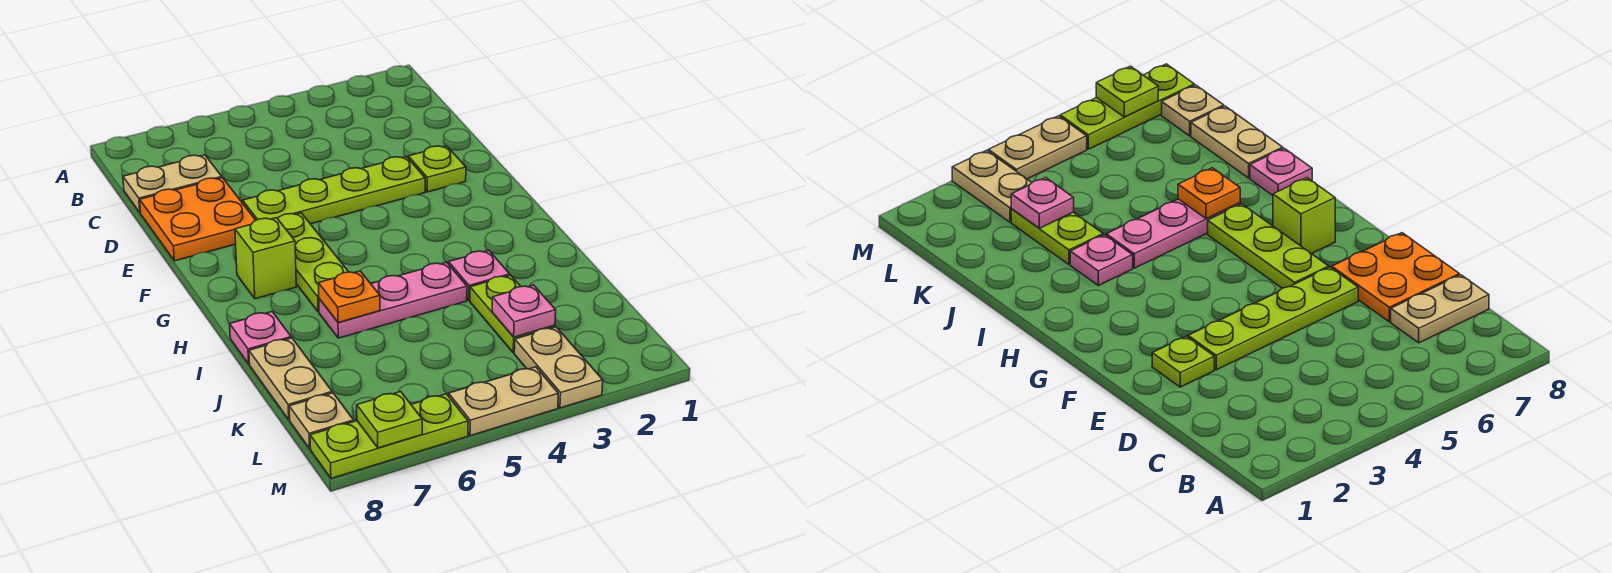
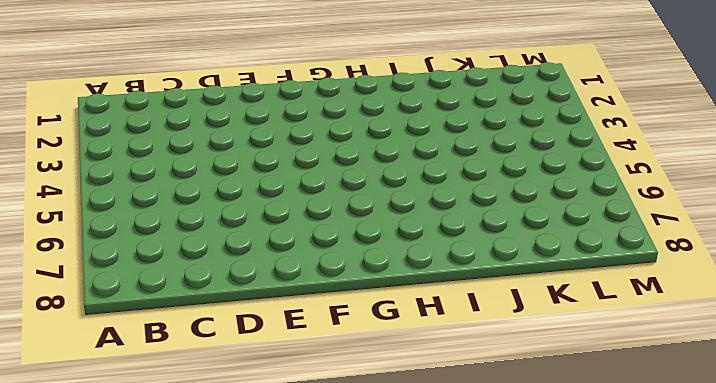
none -> tan plate C7:C8 level 1
none -> orange plate D7:E8 level 1
none -> lime plate E2 level 1

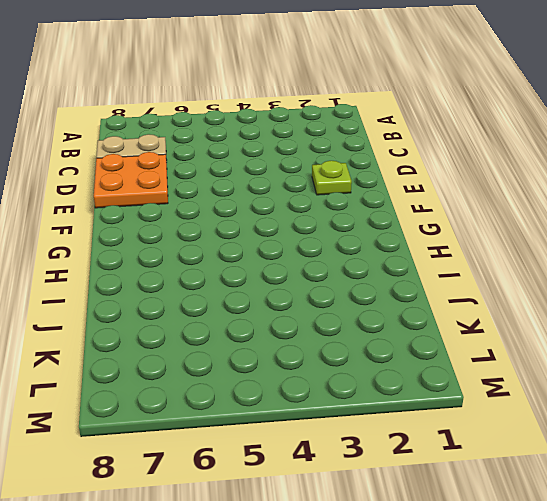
none -> lime plate E3:E6 level 1
none -> lime plate F6:H6 level 1
none -> lime brick G7 level 1

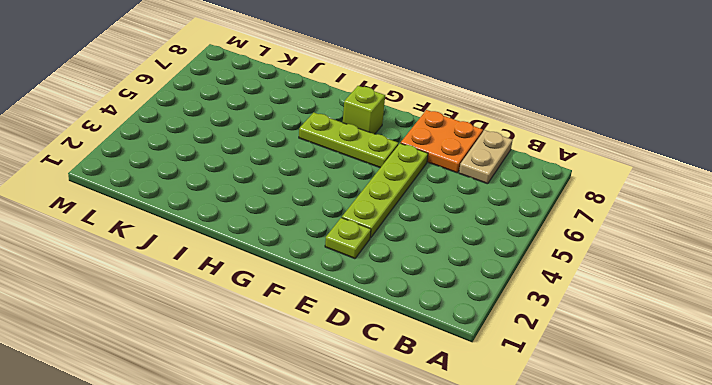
none -> pink plate I3 level 1
none -> pink plate I4:I6 level 1
none -> pink plate I8 level 1

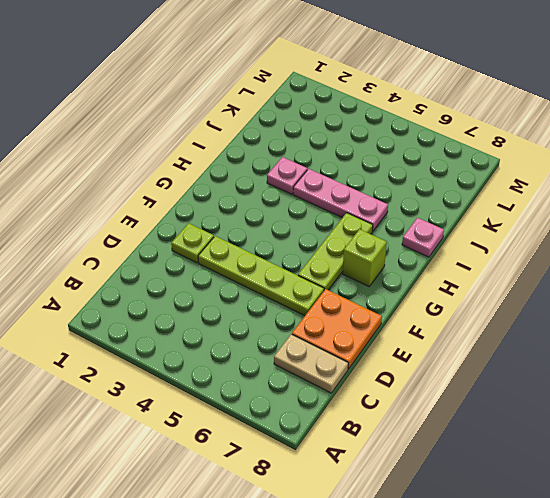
none -> lime plate J3:K3 level 1
none -> tan plate J8:K8 level 1
none -> tan plate L3:M3 level 1

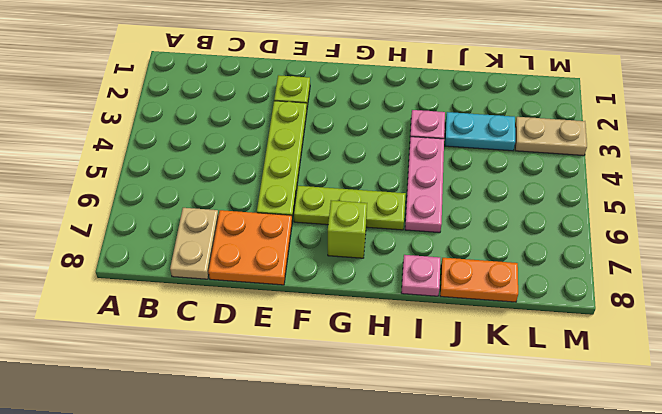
cyan plate J3:K3 level 1 -> lime plate J3:K3 level 1
orange plate J8:K8 level 1 -> tan plate J8:K8 level 1
none -> tan plate L8 level 1
none -> tan plate M4:M5 level 1
none -> lime plate M6:M8 level 1

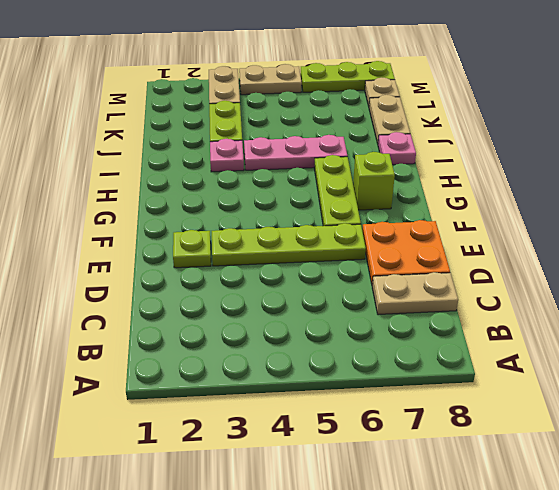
none -> orange plate I6 level 2
none -> pink plate K3 level 2
none -> lime plate M7 level 2

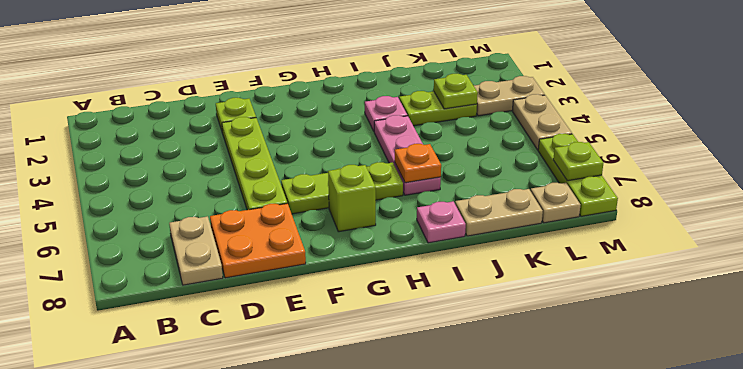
lime plate K3 level 2 -> pink plate K3 level 2

